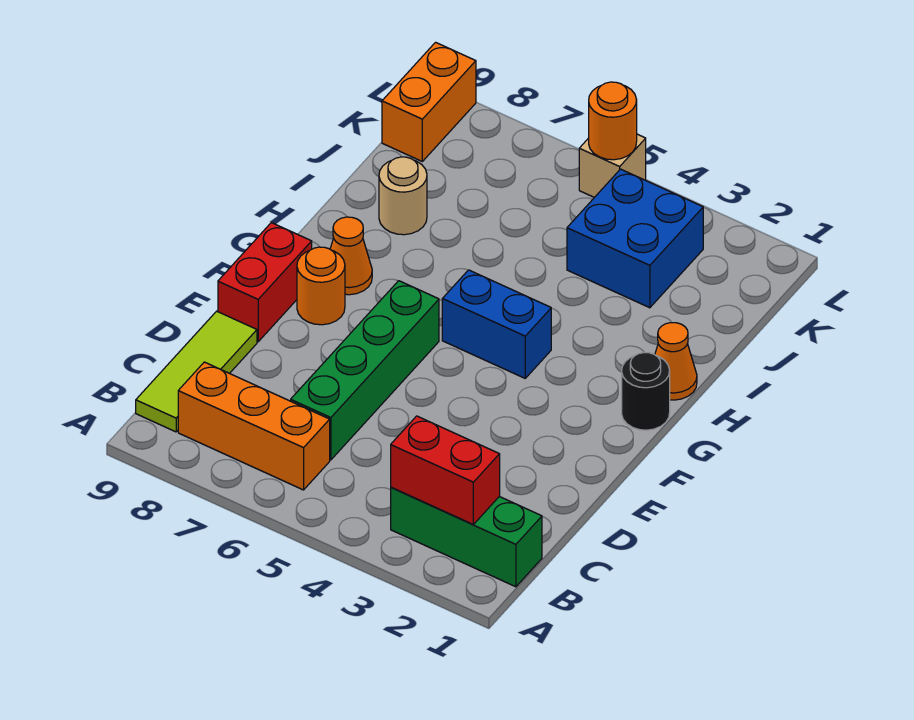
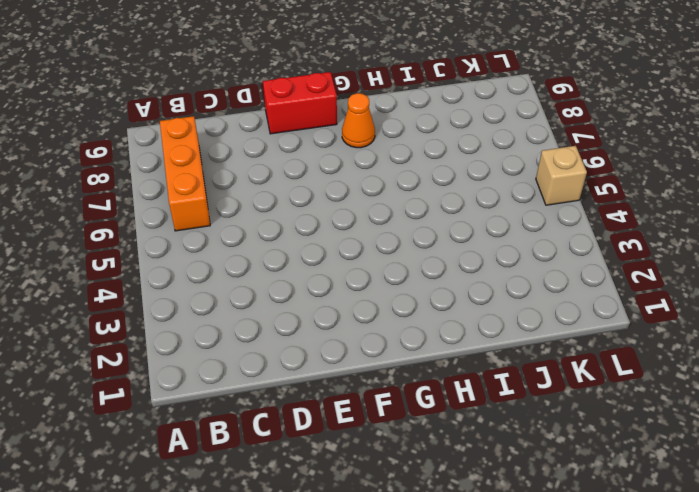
none -> green brick B1:B3 level 1
none -> lime tile B9:D9 level 1
none -> green brick C6:F6 level 1

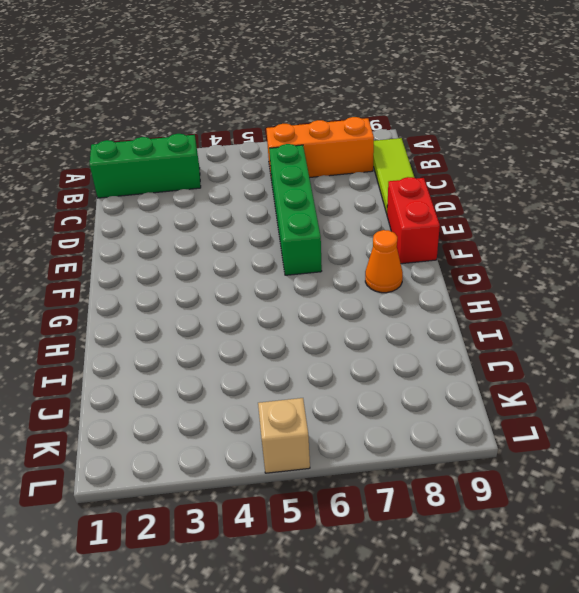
none -> orange round brick F8 level 1
none -> black round brick G1 level 1
none -> blue brick G4:G5 level 1

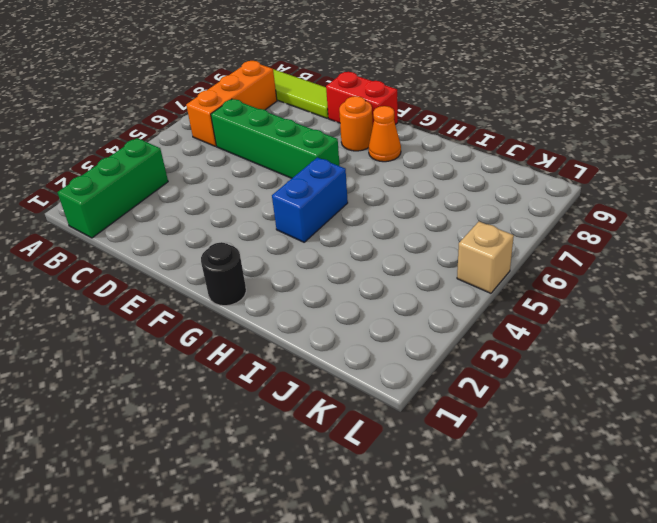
none -> orange cone H1 level 1
none -> tan round brick I8 level 1
none -> blue brick J3:K4 level 1

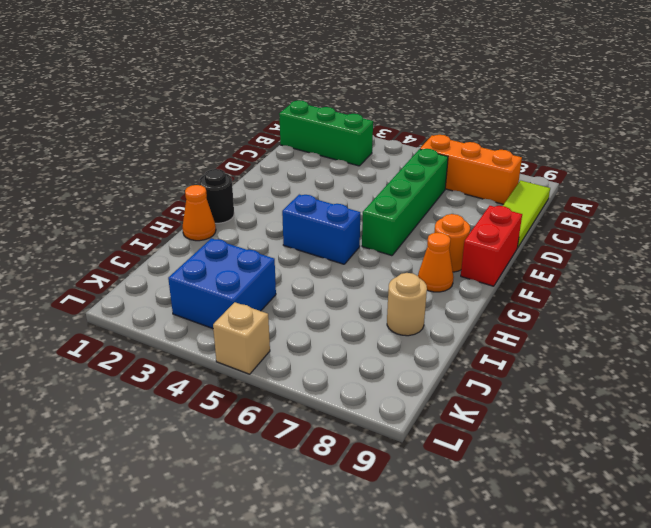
none -> orange brick K9:L9 level 1
none -> red brick B2:B3 level 2
none -> orange round brick L5 level 2

